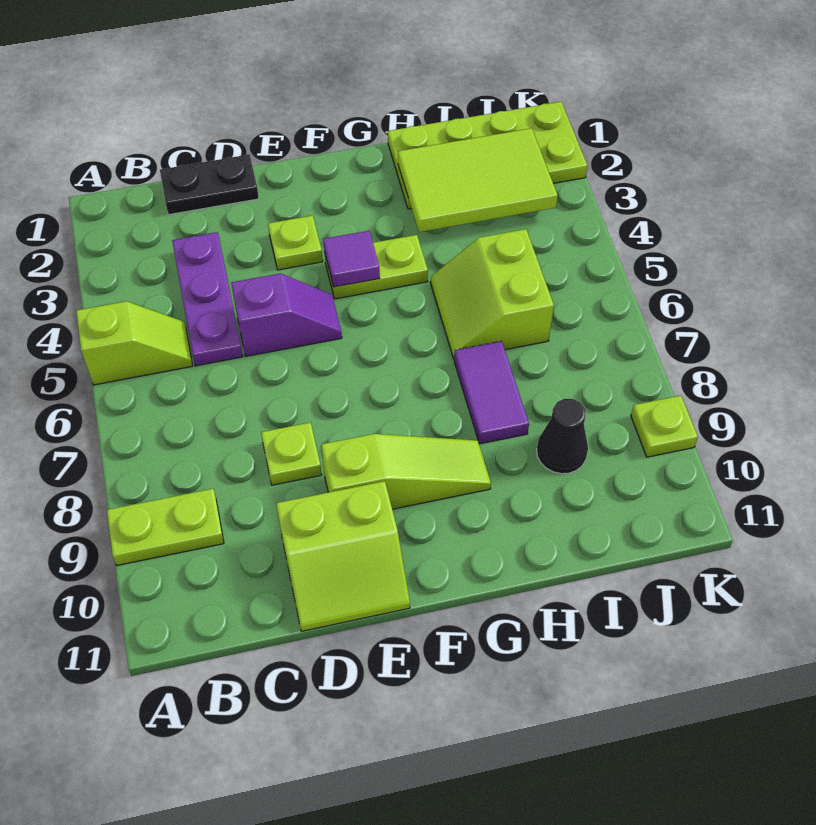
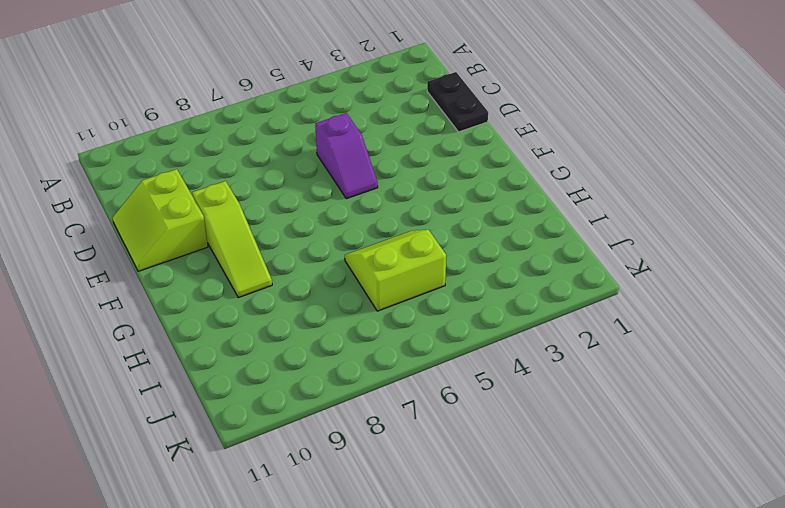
none -> lime slope A5:B5 level 1 top A
none -> lime plate A9:B9 level 1
none -> purple plate C3:C5 level 1

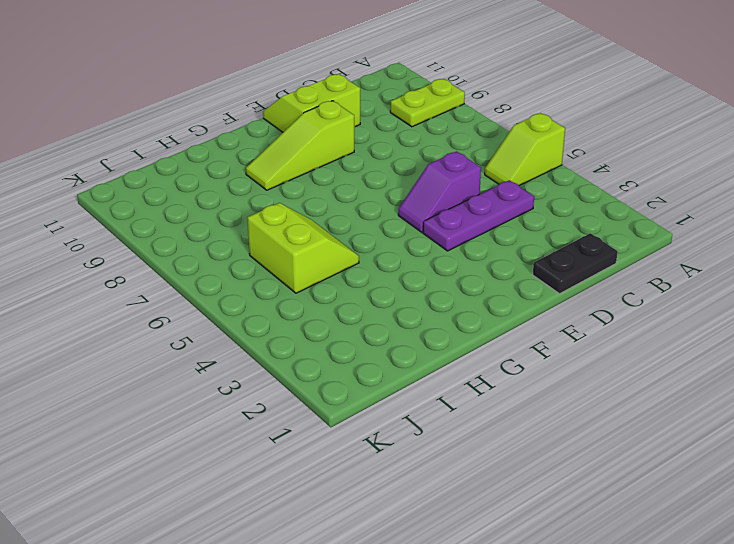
purple plate C4:E4 level 1 -> purple plate C3:C5 level 1
none -> lime plate D8 level 1
none -> lime plate E3 level 1
none -> lime plate F4:G4 level 1

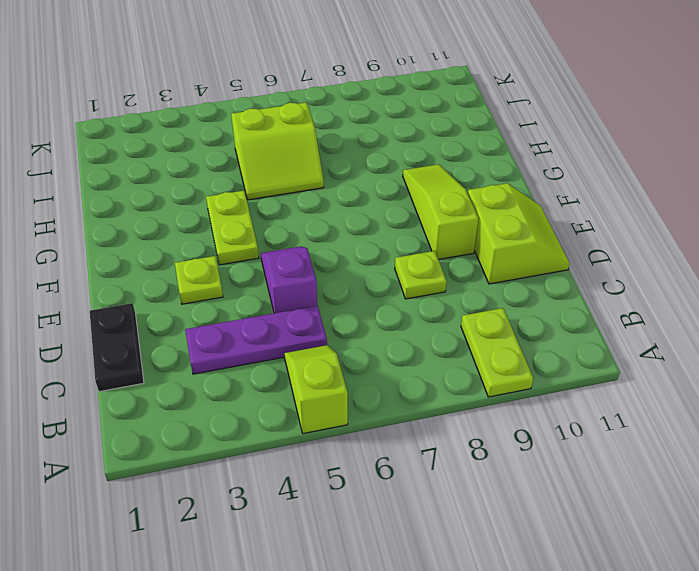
none -> lime plate H1:K2 level 1
none -> purple tile H7:H8 level 1
none -> black cone I9 level 1

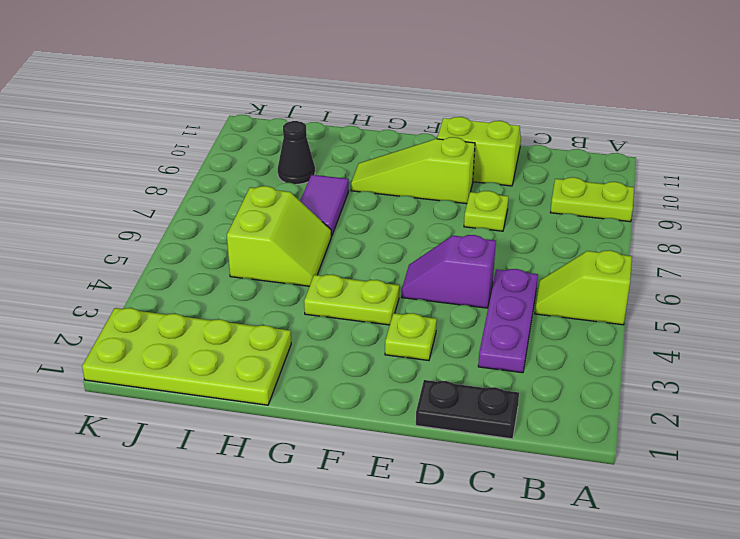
none -> lime plate K9 level 1
none -> purple tile F4 level 2
none -> lime tile H2:J3 level 2

